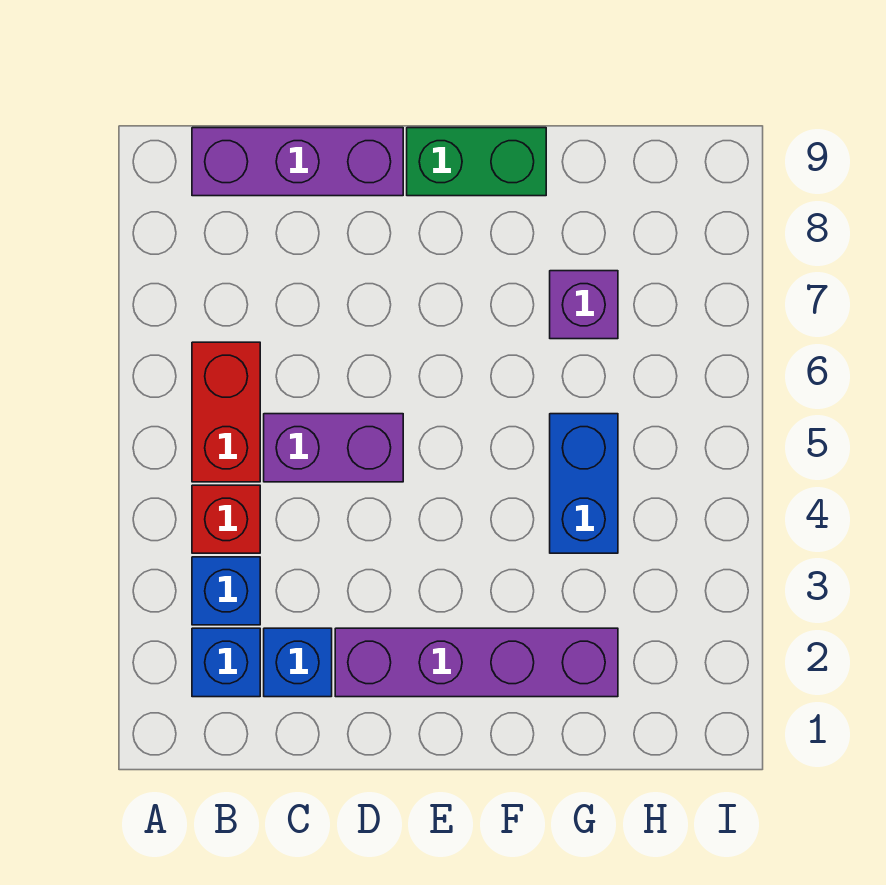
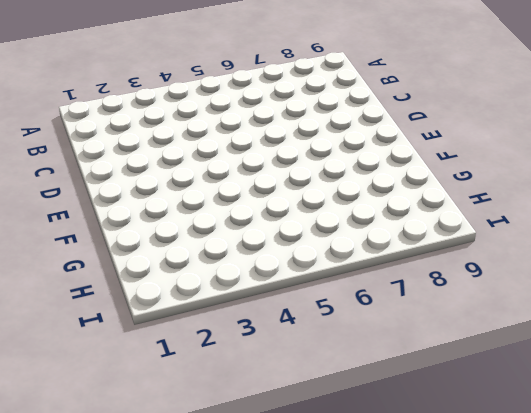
none -> blue brick B2 level 1
none -> blue brick B3 level 1

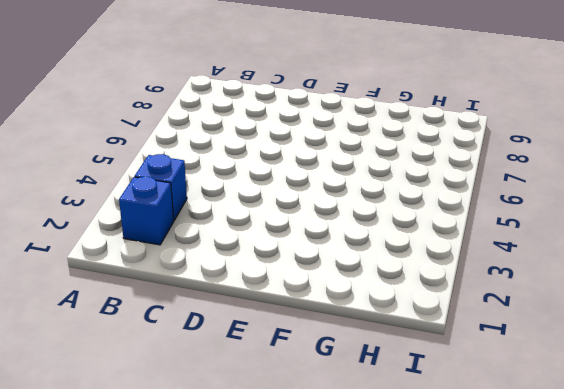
none -> red brick B4 level 1
none -> red brick B5:B6 level 1

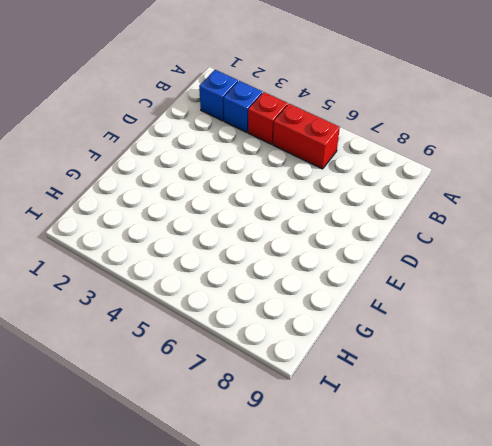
none -> purple brick B9:D9 level 1
none -> blue brick C2 level 1

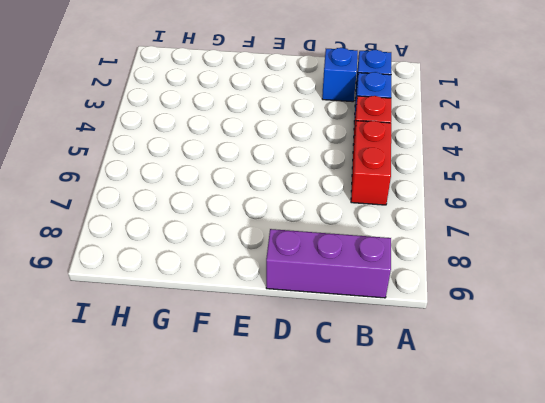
none -> purple brick C5:D5 level 1
none -> purple brick D2:G2 level 1

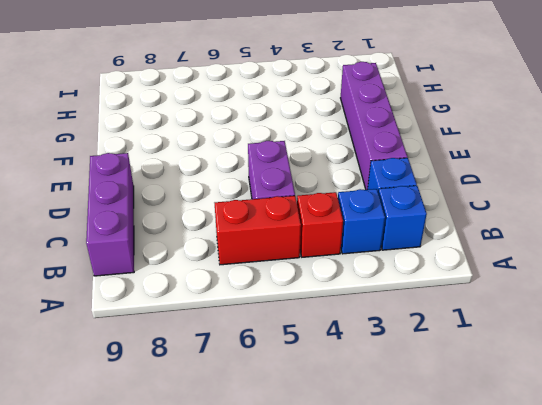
none -> green brick E9:F9 level 1
none -> blue brick G4:G5 level 1

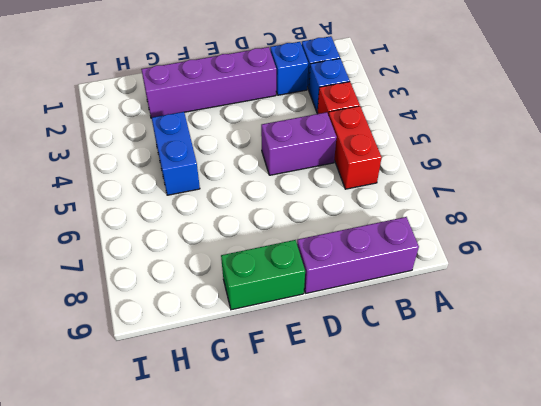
none -> purple brick G7 level 1

